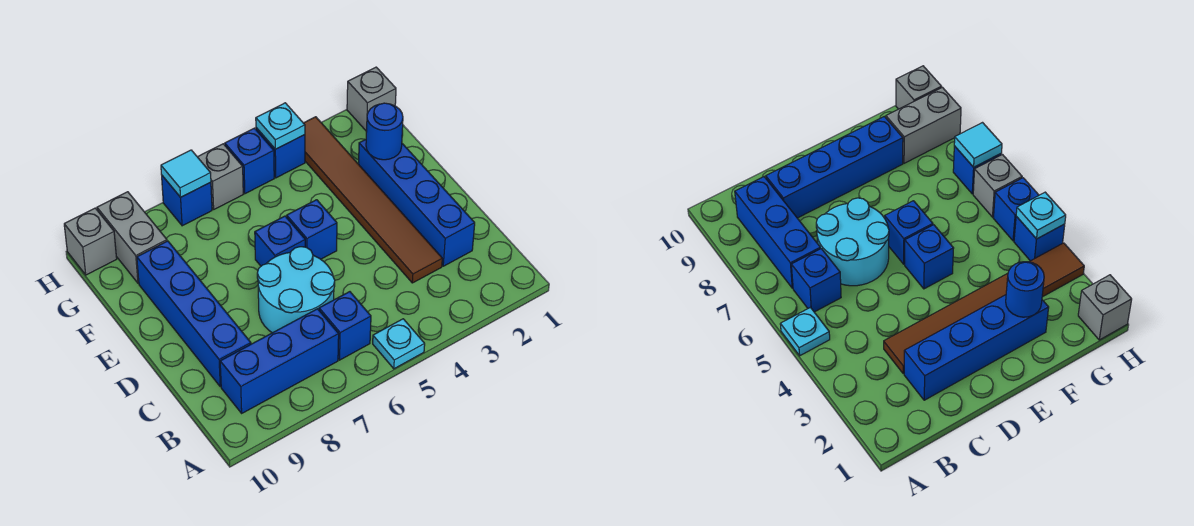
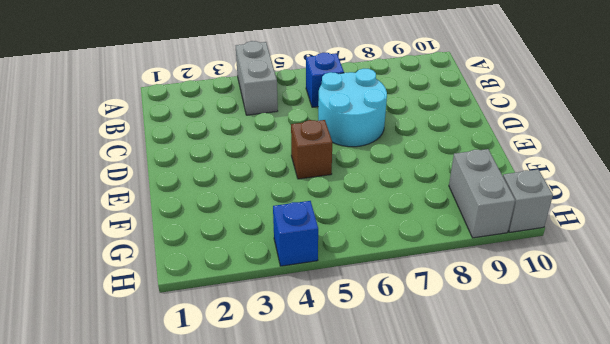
grey brick A4:B4 level 1 -> none
brown brick E5 level 1 -> blue brick E5 level 1
none -> cyan plate A5 level 1
none -> blue brick B7:B9 level 1
none -> blue brick C2:F2 level 1

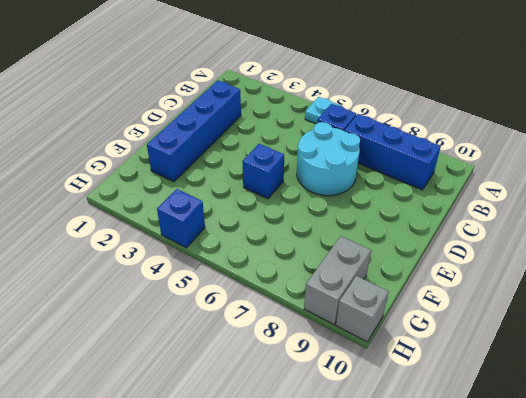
none -> brown tile C3:H3 level 1
none -> blue brick C9:F9 level 1
none -> blue brick E6 level 1

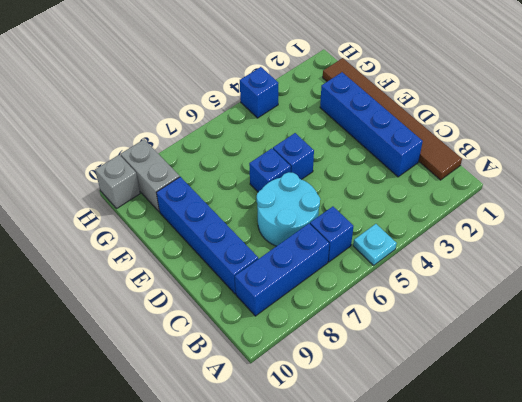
brown tile B1:G1 level 1 -> brown tile C3:H3 level 1
none -> grey brick H1 level 1
none -> blue brick H5 level 1
none -> grey brick H6 level 1

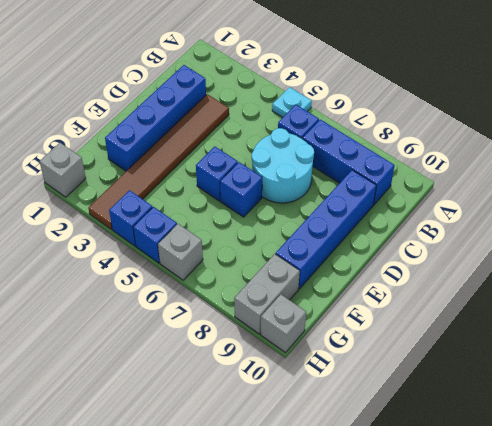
none -> blue brick H7 level 1
none -> blue round brick F2 level 2
none -> cyan plate H4 level 2

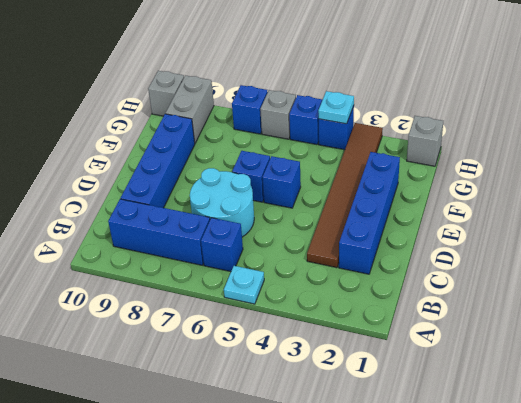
none -> blue round brick F2 level 2
none -> cyan tile H7 level 2

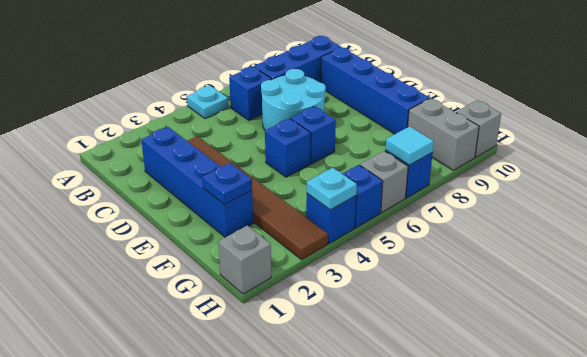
blue plate F2 level 2 -> blue round brick F2 level 2

